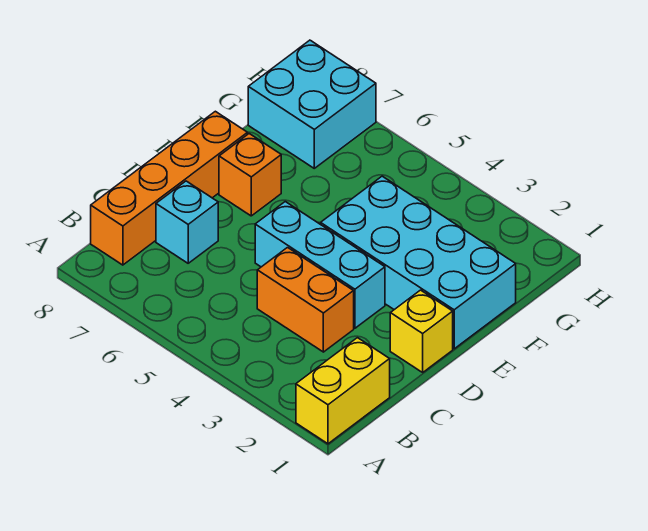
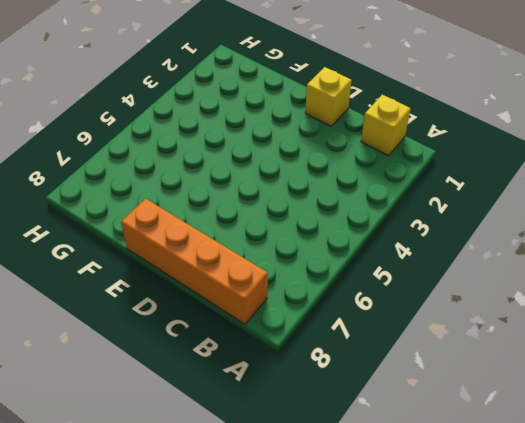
yellow brick B1 level 1 -> yellow brick A1:B1 level 1
none -> orange brick C3:C4 level 1
none -> cyan brick C7 level 1

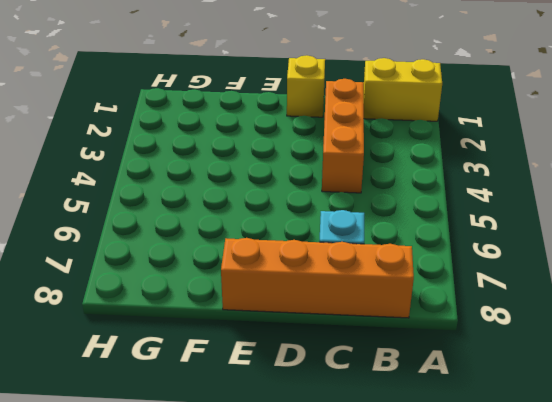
orange brick C2:C4 level 1 -> orange brick C3:C4 level 1
none -> cyan brick D3:D5 level 1
none -> cyan brick E1:F4 level 1

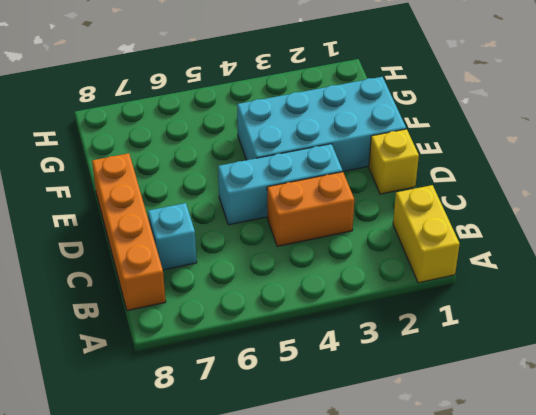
none -> orange brick E7 level 1
none -> cyan brick G7:H8 level 1

